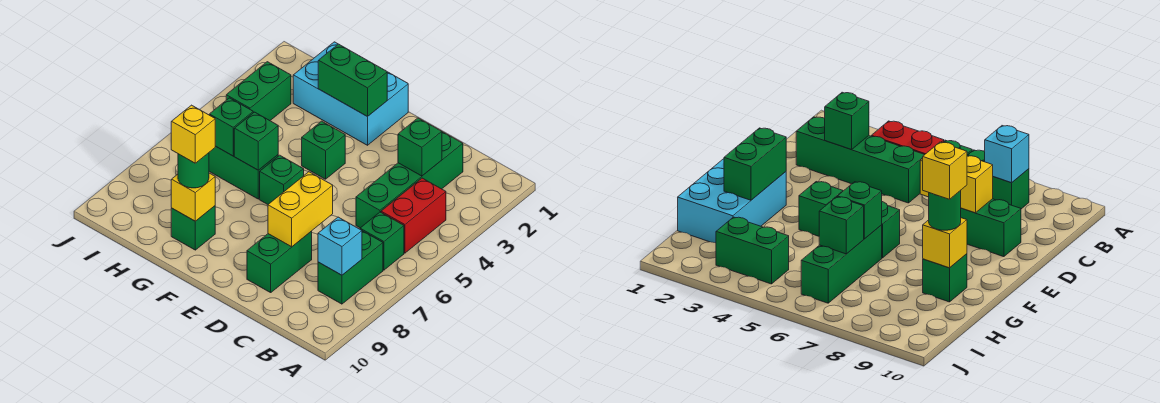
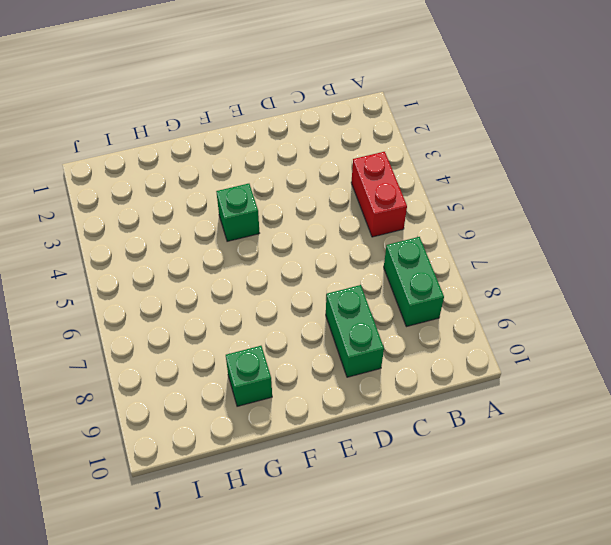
none -> green brick B6 level 1
none -> green brick C2:C5 level 1
none -> cyan brick F1:H2 level 1

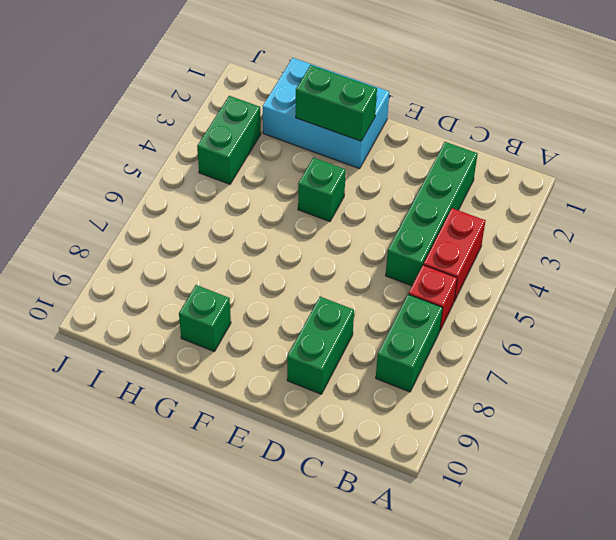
red brick B6 level 1 -> green brick B6 level 1
none -> green brick F6 level 1
none -> green brick G6:I6 level 1
none -> cyan brick B8 level 2

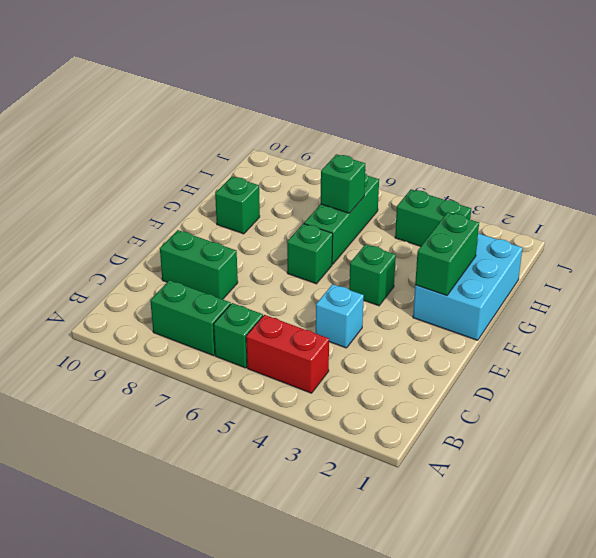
cyan brick D4 level 1 -> cyan brick B8 level 2
none -> green brick C2:C5 level 1
none -> green brick C3 level 2
none -> yellow brick D7:D8 level 2

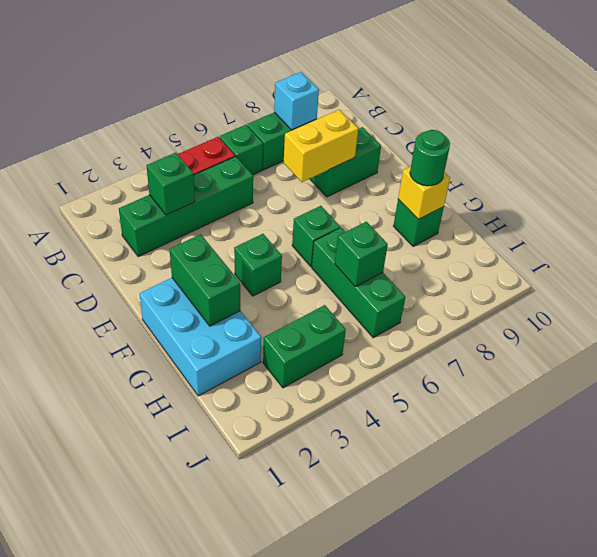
none -> green brick G6 level 2
none -> yellow brick G9 level 4

